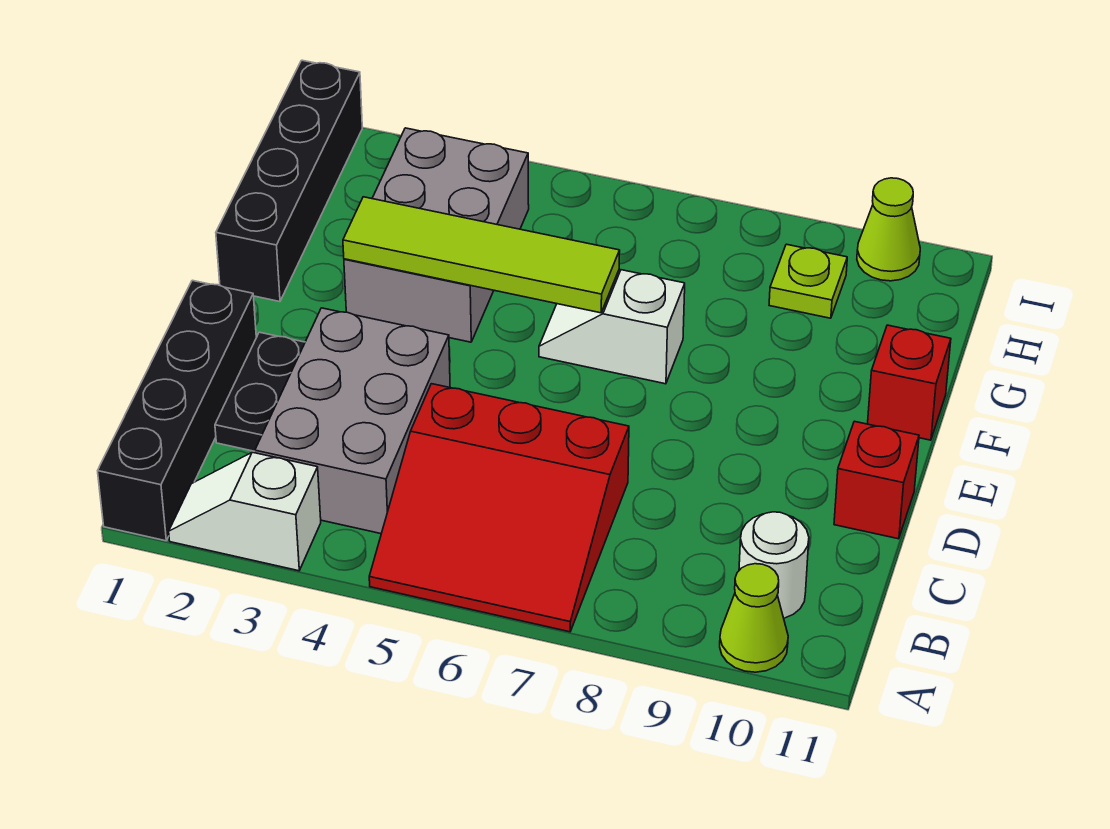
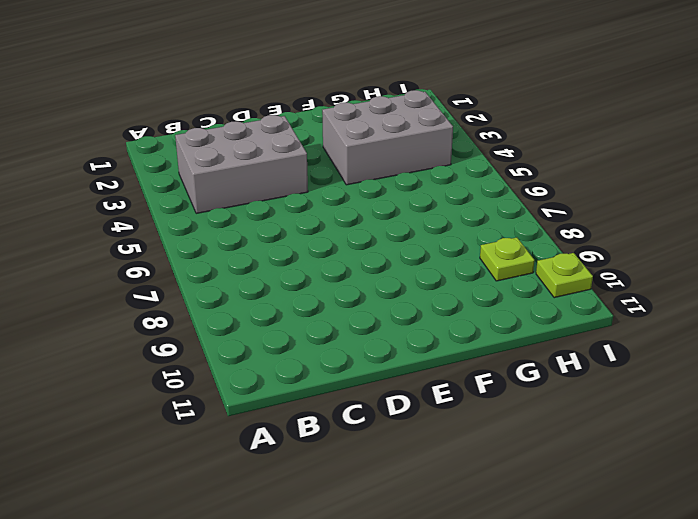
lime plate I10 level 1 -> lime cone I10 level 1
none -> black brick A1:D1 level 1
none -> white slope A2:A3 level 1 top 3
none -> red slope A5:C7 level 1 top C

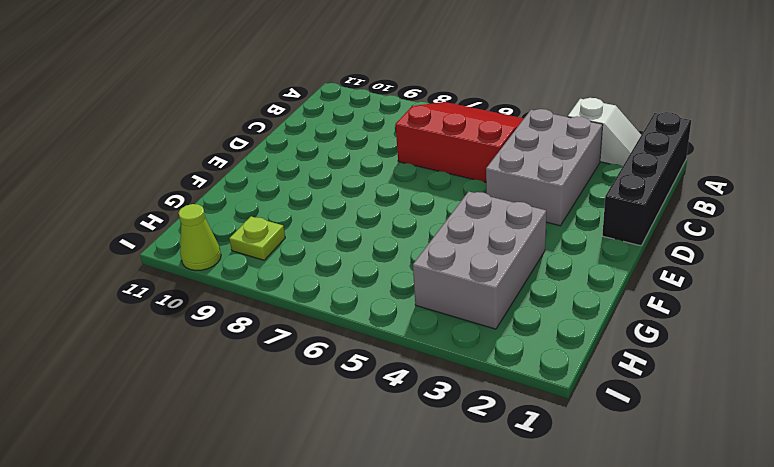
none -> lime cone A10 level 1
none -> white round brick B10 level 1
none -> black plate C2:D2 level 1

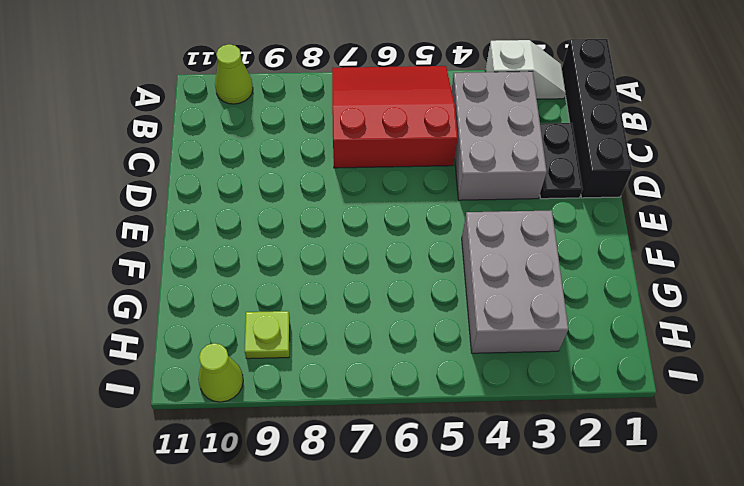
none -> white round brick B10 level 1
none -> red brick D11 level 1
none -> black brick F1:I1 level 1

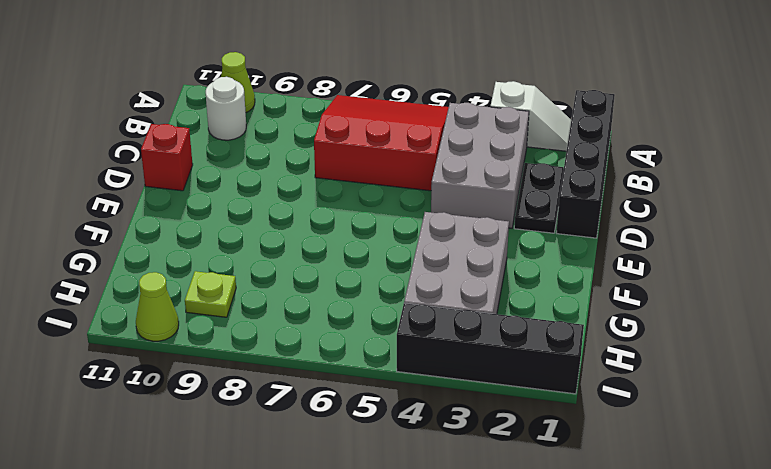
black brick I1:I4 level 1 -> black brick F1:I1 level 1
none -> white slope F6:F7 level 1 top 7
none -> red brick F11 level 1
none -> lime tile F3:F6 level 2

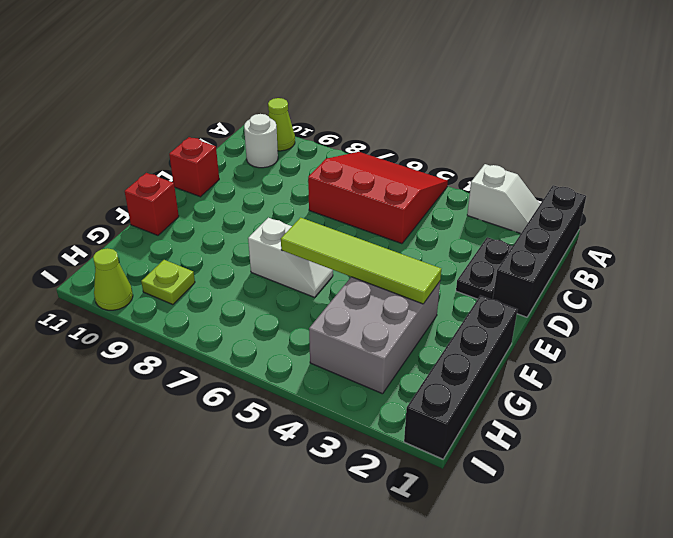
none -> grey brick B3:D4 level 1

